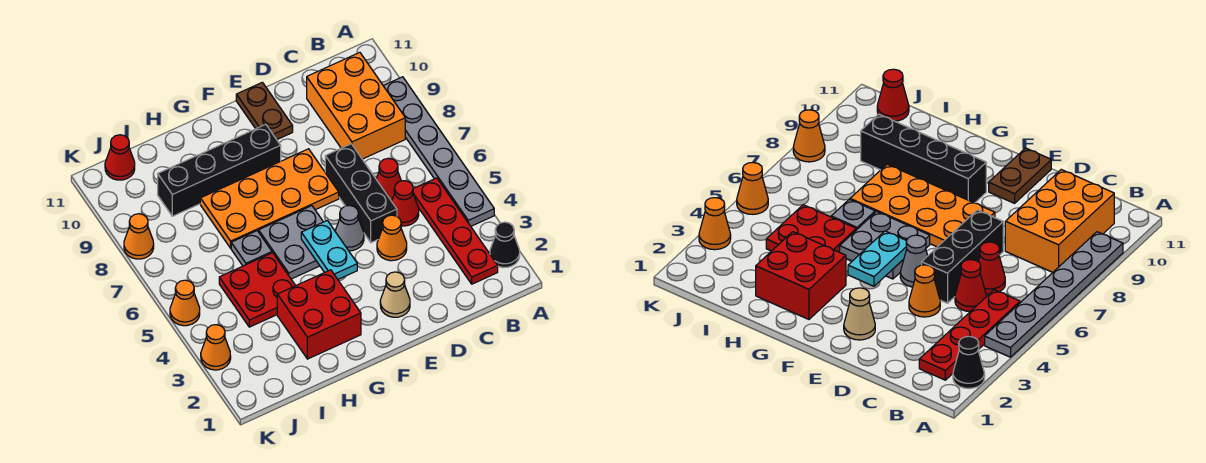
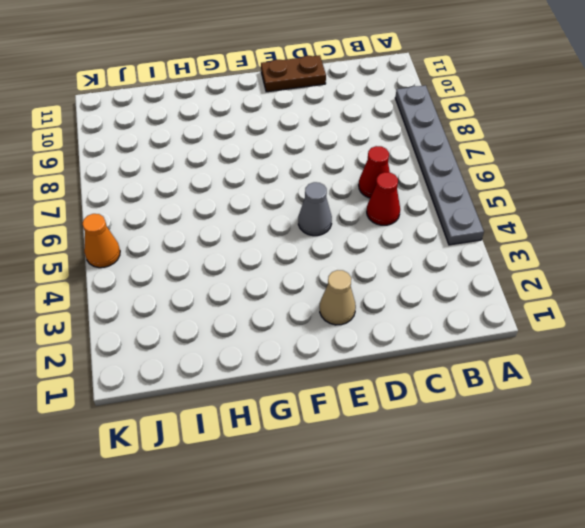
brown plate D11:E11 level 1 -> brown plate E10:E11 level 1
none -> black cone A2 level 1
none -> red plate B2:B5 level 1
none -> orange brick B8:C10 level 1

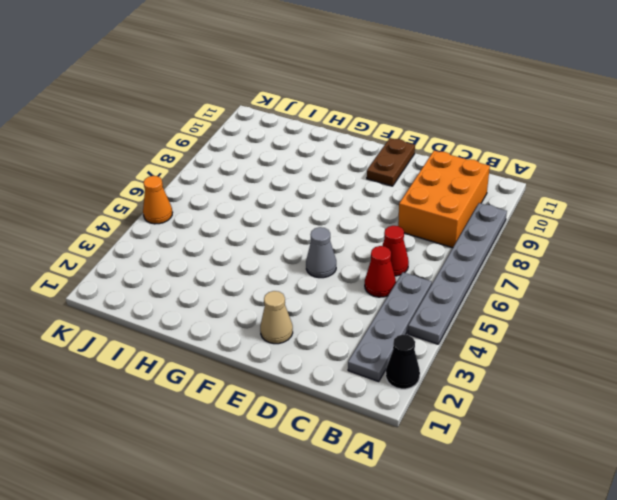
grey plate B2:B5 level 1 -> red plate B2:B5 level 1
none -> orange cone D4 level 1
none -> black brick D5:D7 level 1
none -> orange plate E7:H8 level 1

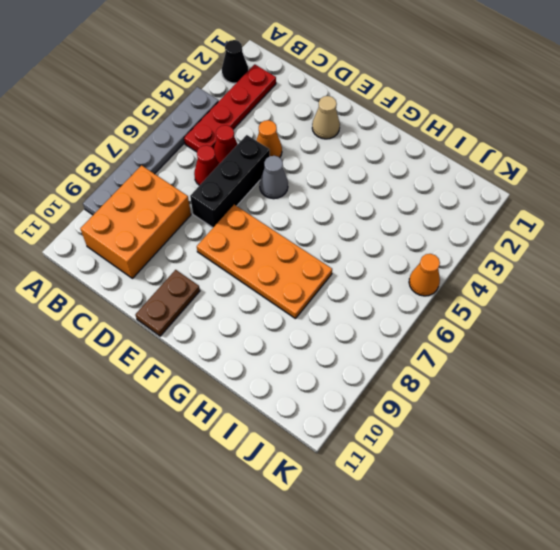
none -> grey plate F5:G6 level 1
none -> black brick F9:I9 level 1
none -> red brick G2:H3 level 1

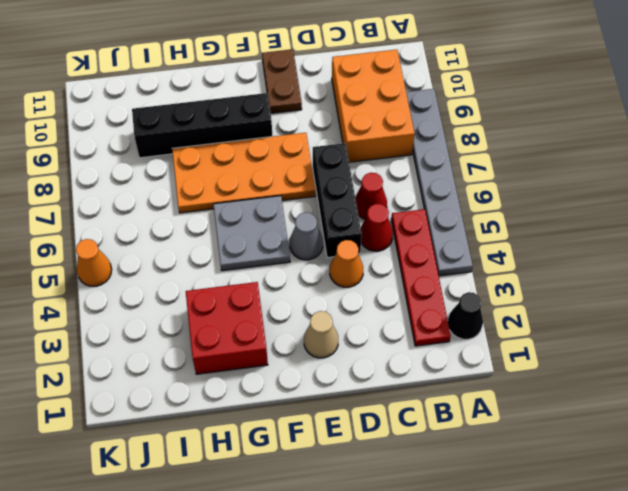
none -> red plate H4:I5 level 1
none -> grey plate H6 level 1
none -> red cone J11 level 1

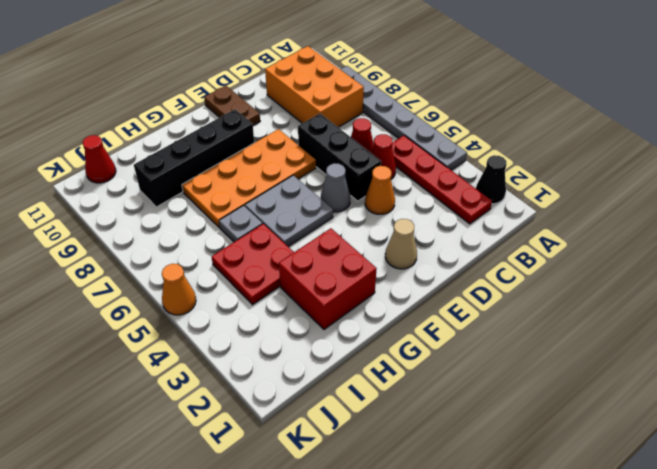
none -> orange cone K3 level 1
none -> orange cone K8 level 1
none -> cyan plate F4:F5 level 2

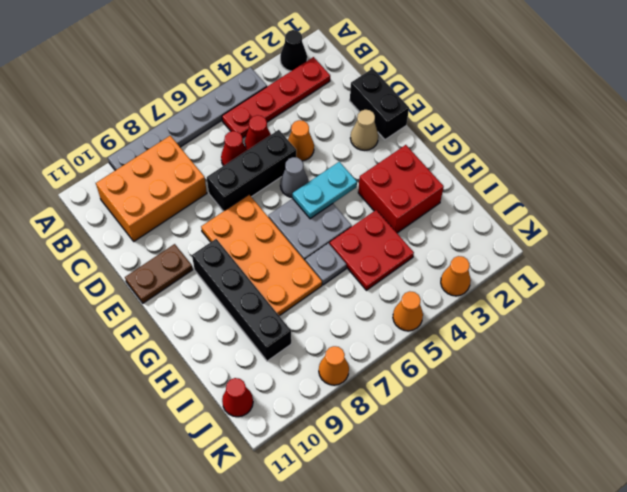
black brick D1:E1 level 1 -> none

